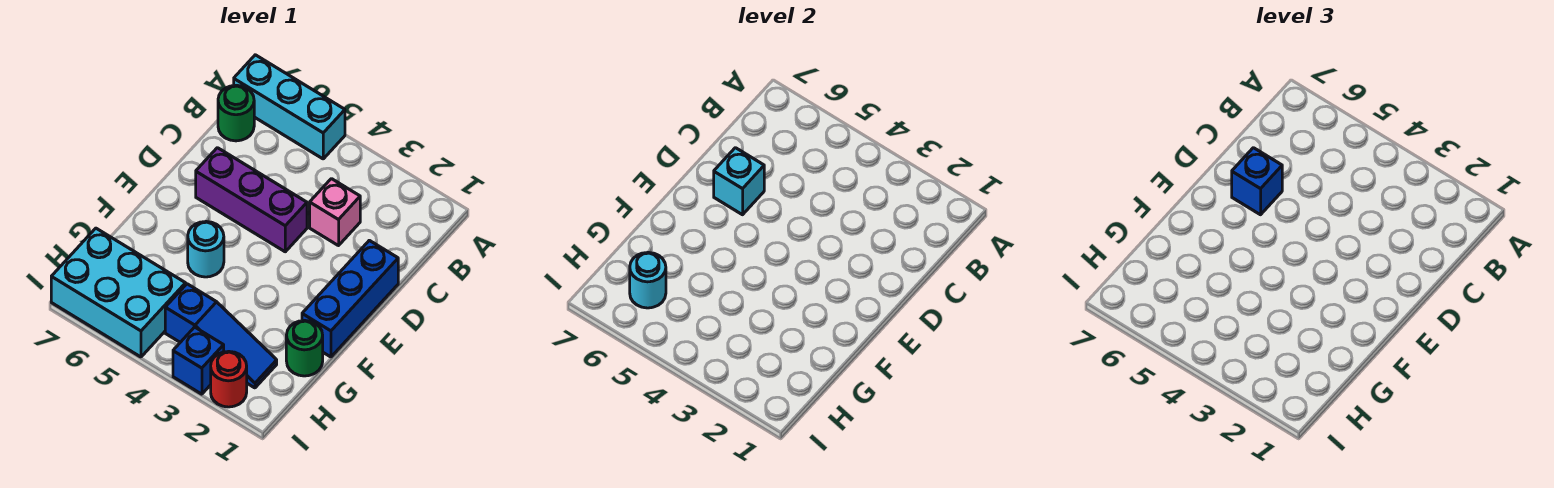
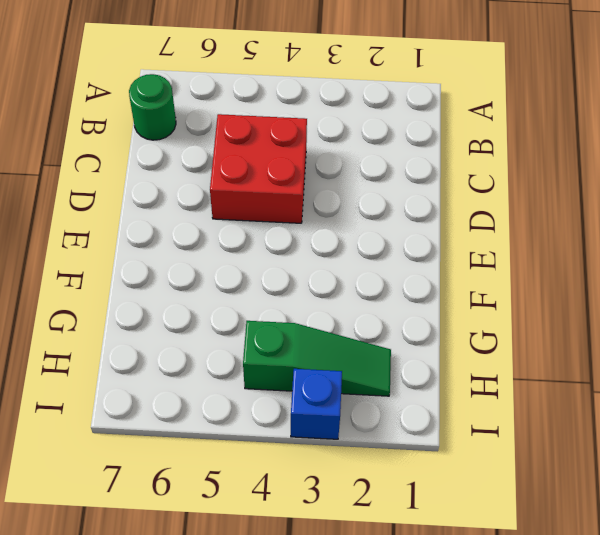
red brick C4:D5 level 1 -> purple brick D4:D6 level 1
green slope H2:H4 level 1 top 4 -> blue slope H2:H4 level 1 top 4
none -> cyan brick A5:A7 level 1
none -> pink brick C3 level 1
none -> blue brick D1:F1 level 1

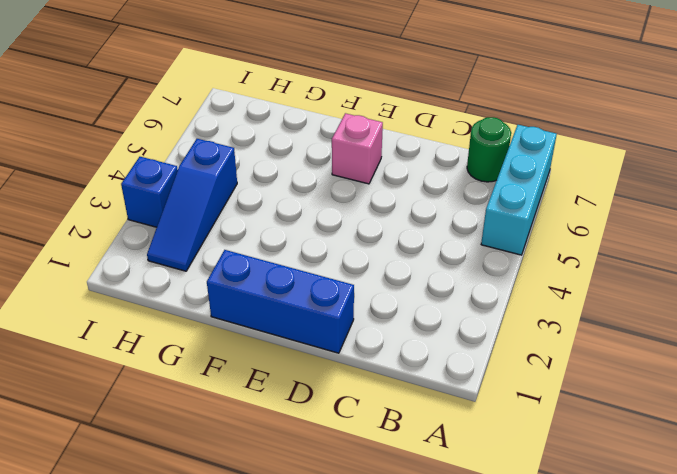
pink brick E6 level 1 -> pink brick C3 level 1
none -> purple brick D4:D6 level 1
none -> cyan round brick F5 level 1
none -> green round brick G1 level 1

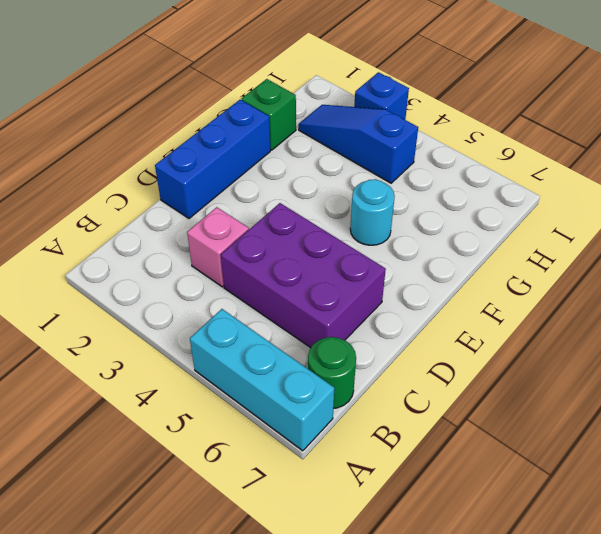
purple brick C4:D6 level 1 -> purple brick D4:D6 level 1
green brick G1 level 1 -> green round brick G1 level 1
none -> cyan brick H5:I7 level 1
none -> red round brick I2 level 1
none -> cyan brick D6 level 2

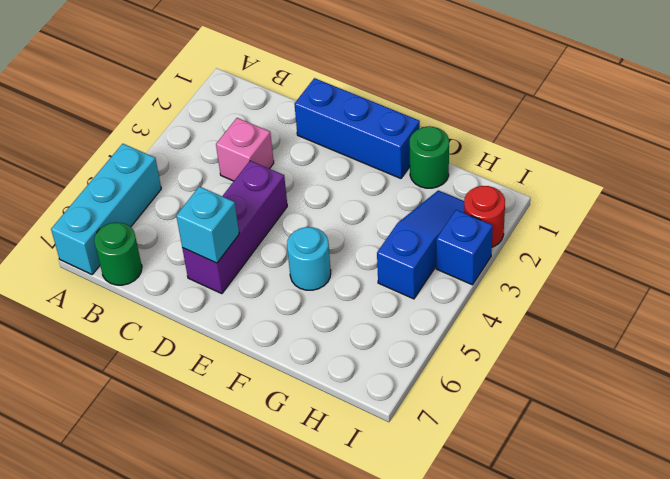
none -> cyan brick H5:I7 level 1
none -> cyan round brick H6 level 2
none -> blue brick D6 level 3

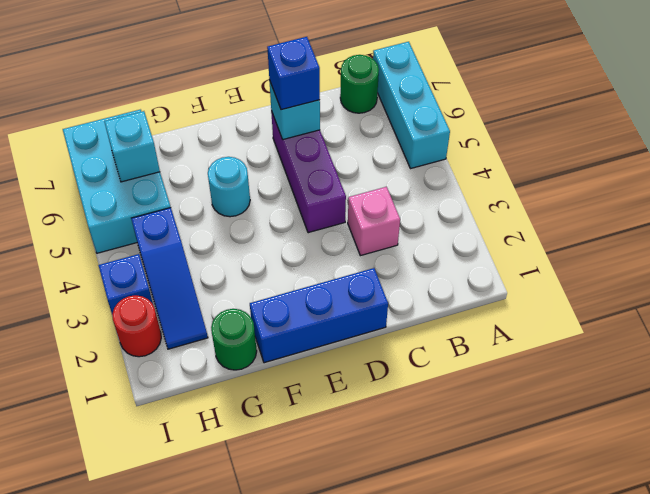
cyan brick H6 level 2 -> cyan round brick H6 level 2

